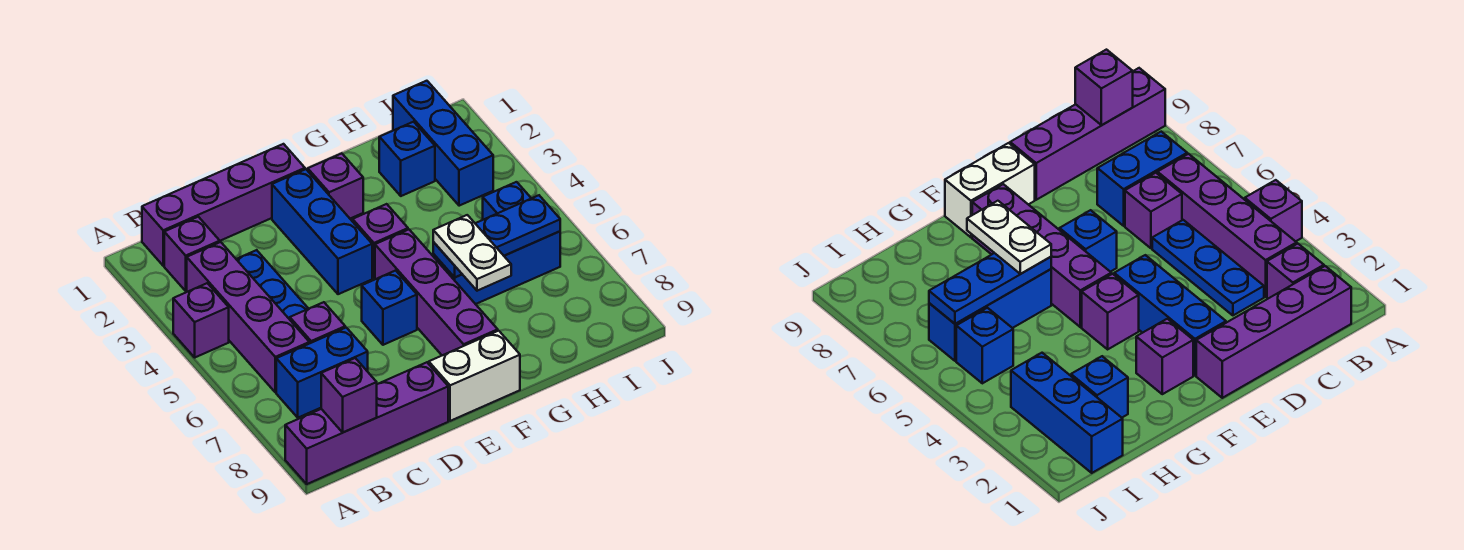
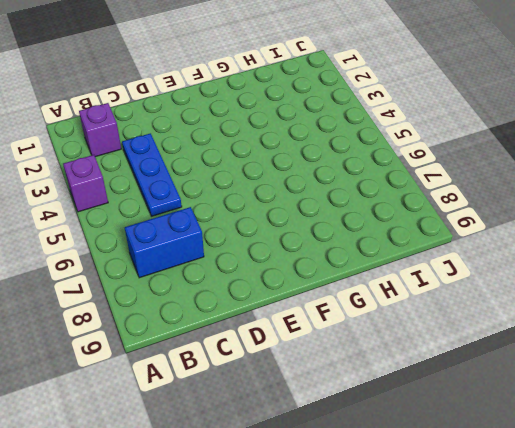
none -> purple brick A9:D9 level 1
none -> purple brick B1:E1 level 1
none -> purple brick B3:B6 level 1

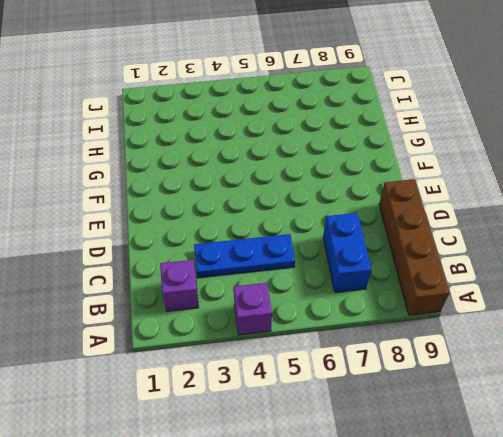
brown brick A9:D9 level 1 -> purple brick A9:D9 level 1
none -> purple brick B1:E1 level 1
none -> purple brick B3:B6 level 1
none -> purple brick C6 level 1

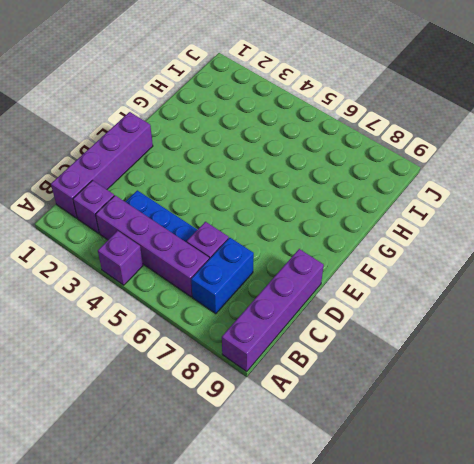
none -> blue brick E2:E4 level 1
none -> blue brick E6 level 1
none -> white brick E9:F9 level 1

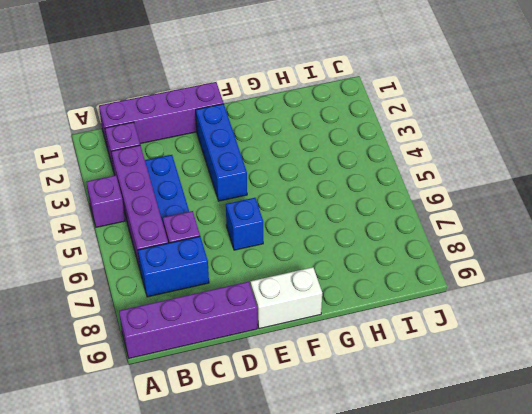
none -> purple brick F2 level 1
none -> purple brick F4 level 1
none -> purple brick F5:F8 level 1

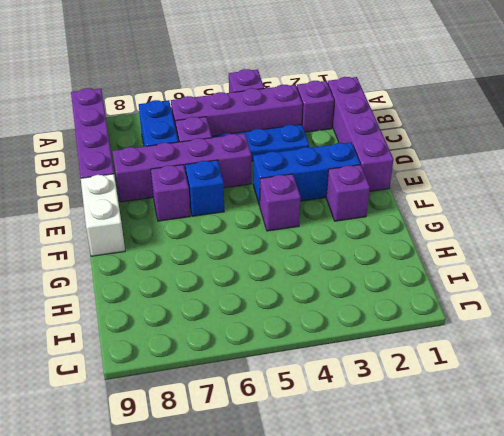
purple brick D5:D8 level 1 -> purple brick F5:F8 level 1
purple brick E7 level 1 -> purple brick B9 level 2
none -> blue brick G6:I6 level 1
none -> blue brick H2 level 1
none -> blue brick I1:I3 level 1

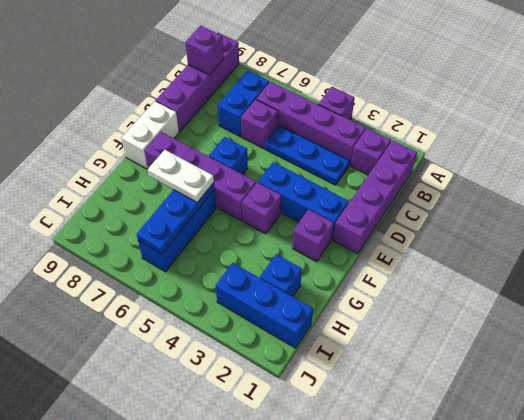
none -> blue brick I5 level 1

